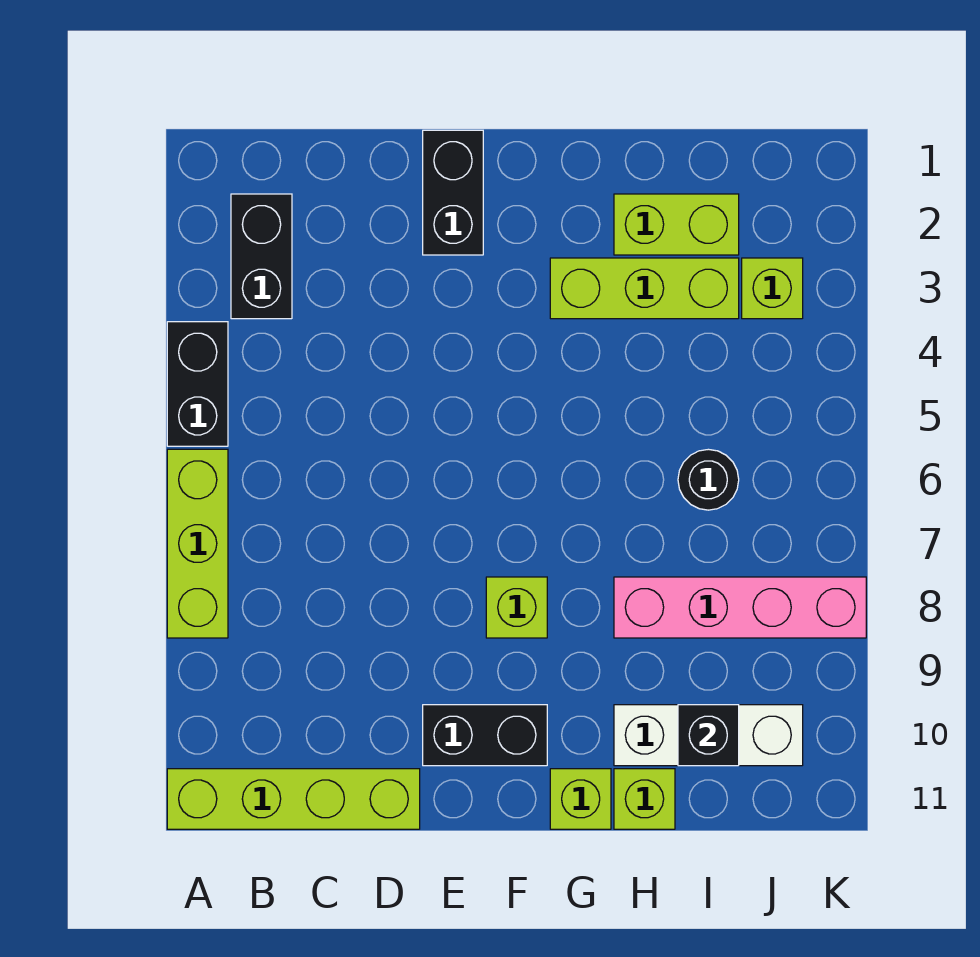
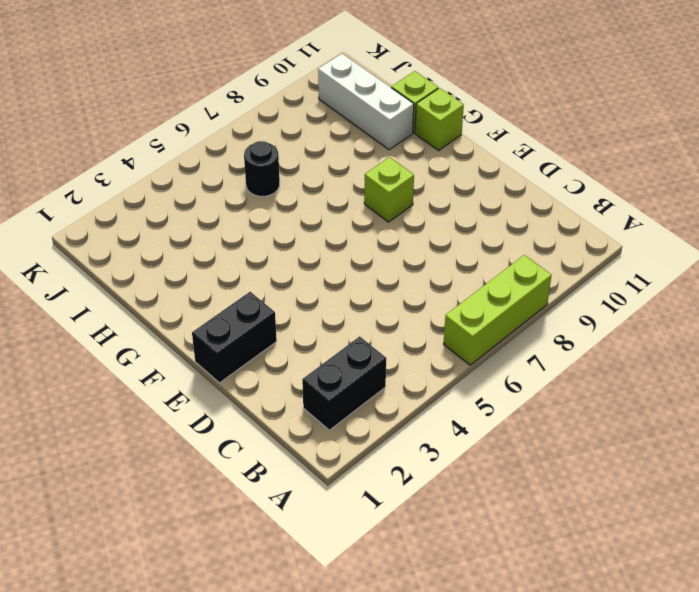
none -> black brick A4:A5 level 1
none -> lime brick A11:D11 level 1
none -> black brick E10:F10 level 1

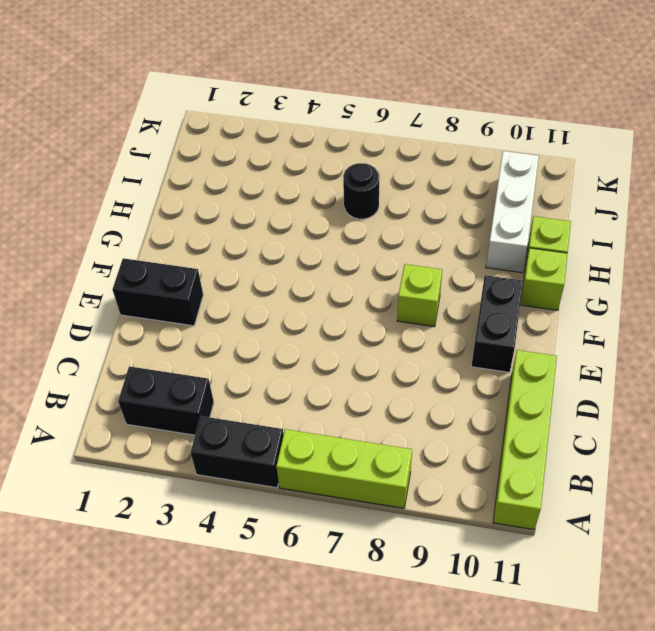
none -> lime brick G3:I3 level 1
none -> lime brick H2:I2 level 1
none -> pink brick H8:K8 level 1

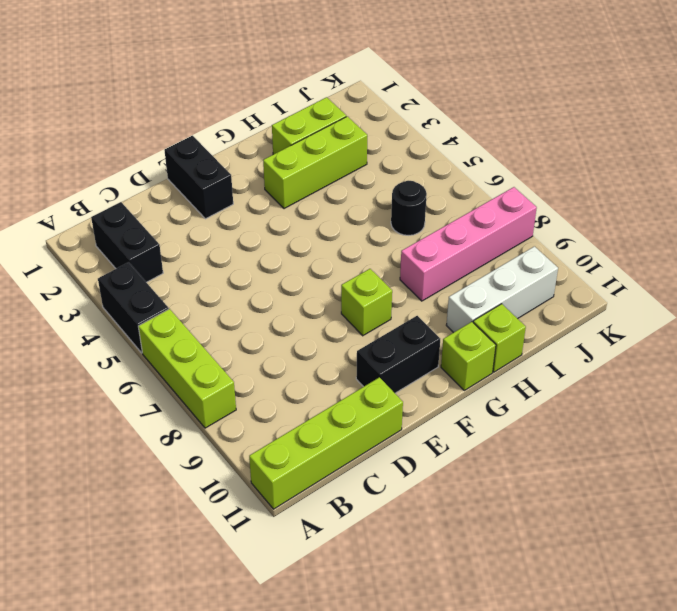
none -> lime brick J3 level 1
none -> black brick I10 level 2

